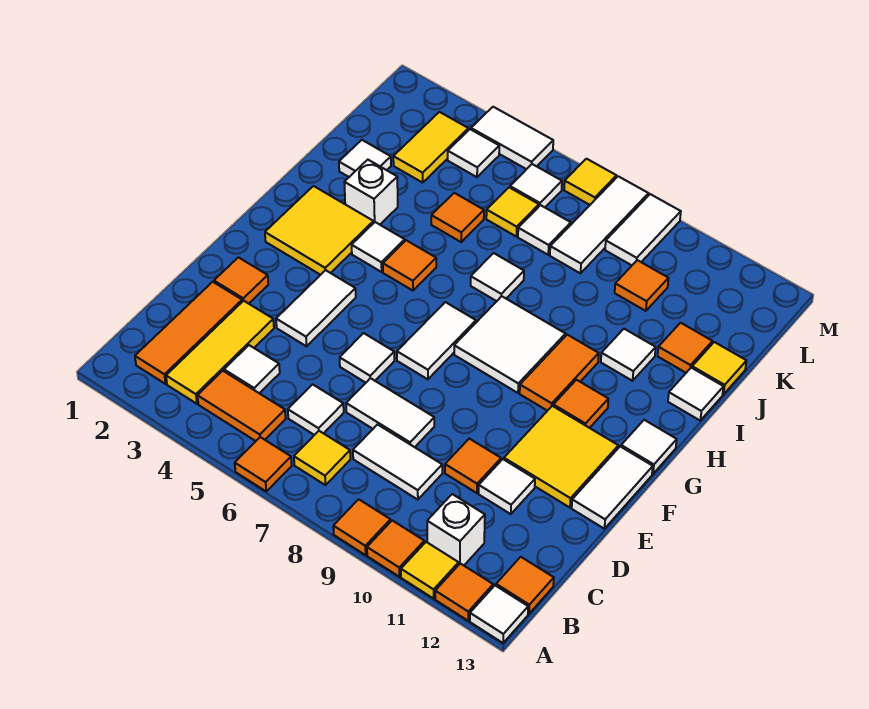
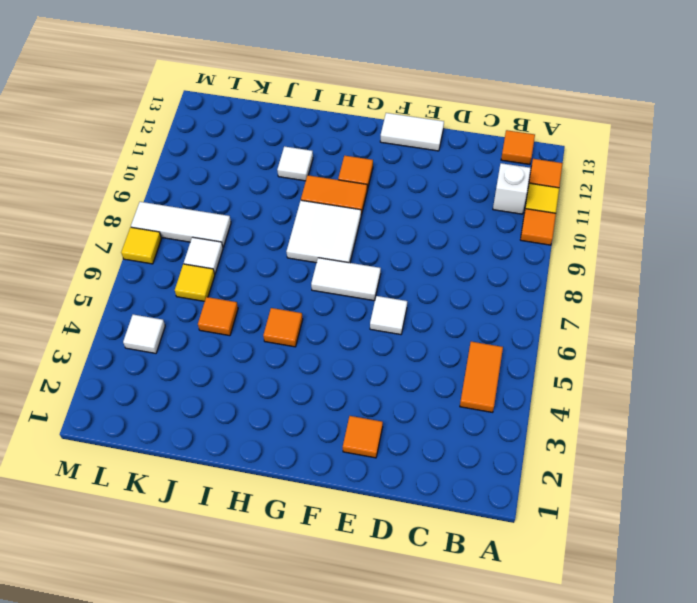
none -> orange tile A6 level 1
none -> orange tile A9 level 1
none -> white tile A13 level 1
none -> orange tile B2:D2 level 1

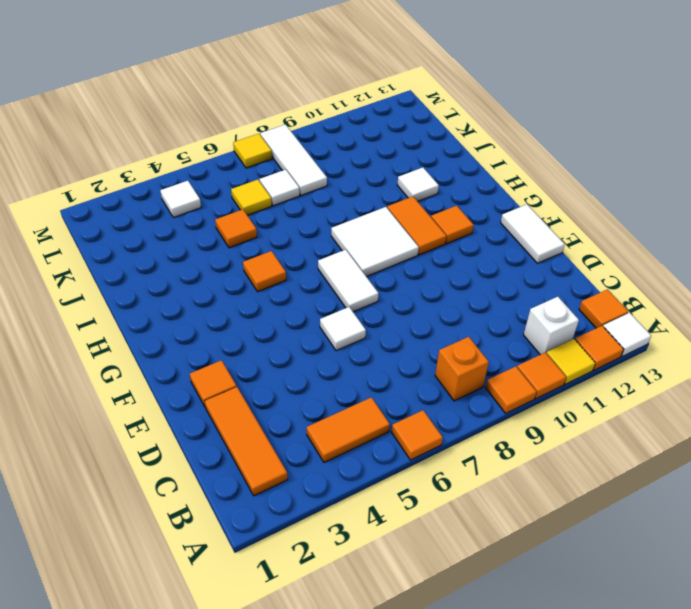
orange brick B8 level 1 -> none
none -> yellow tile B3:D3 level 1
none -> yellow tile B7 level 1
none -> white tile C4 level 1
none -> white tile C6 level 1

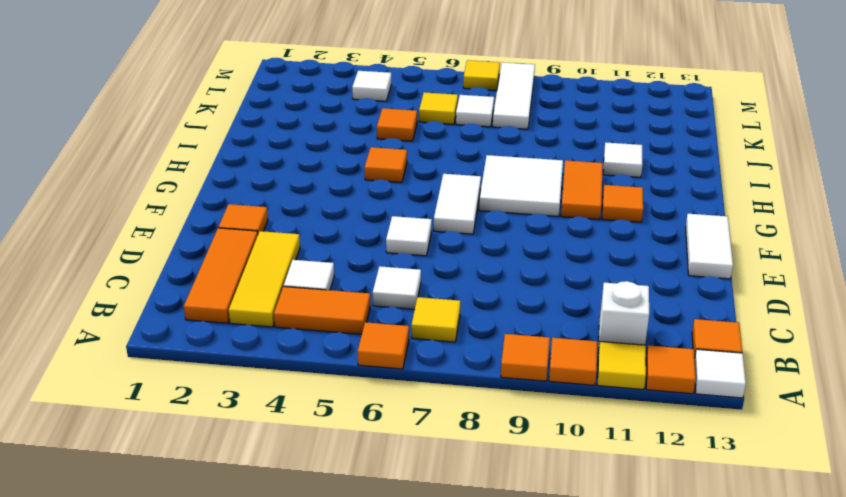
none -> white tile C8:C9 level 1
none -> white tile D7:D8 level 1
none -> orange tile D10 level 1
none -> white tile D11 level 1

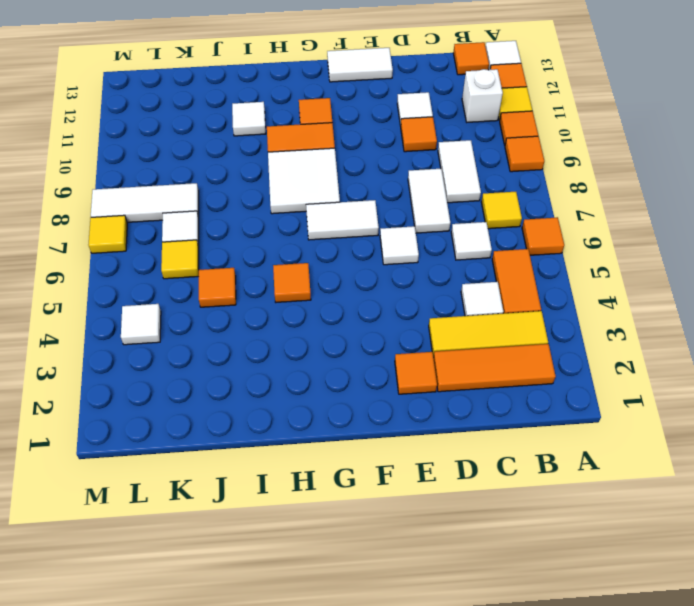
none -> white tile E4:F4 level 1
none -> yellow tile E11:F12 level 1
none -> yellow tile G2:H3 level 1
none -> white tile G13 level 1

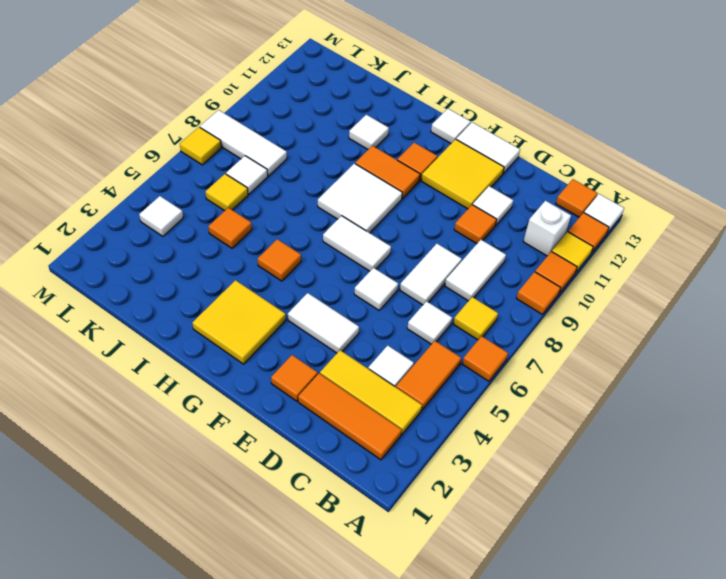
none -> white tile H4 level 1
none -> white brick I3 level 1
none -> white tile I7 level 1
none -> white tile I13 level 1

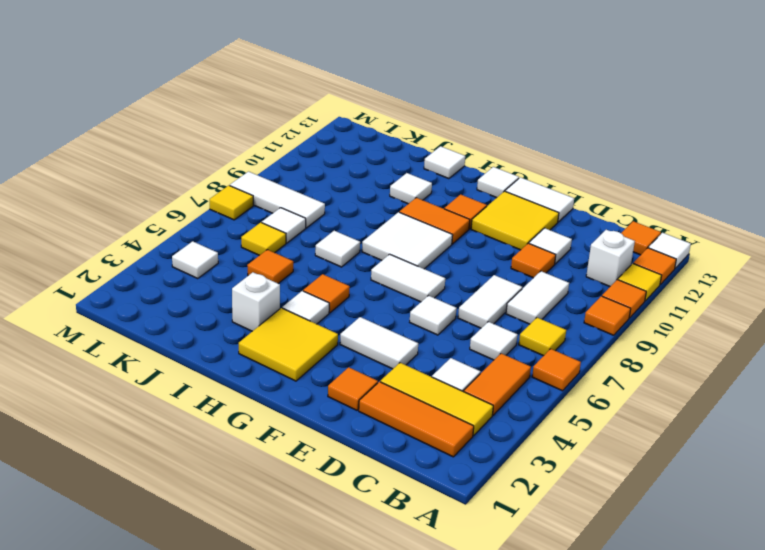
none -> white tile J2 level 1
none -> orange tile J12 level 1
none -> yellow tile J13 level 1
none -> yellow tile K3:L3 level 1

